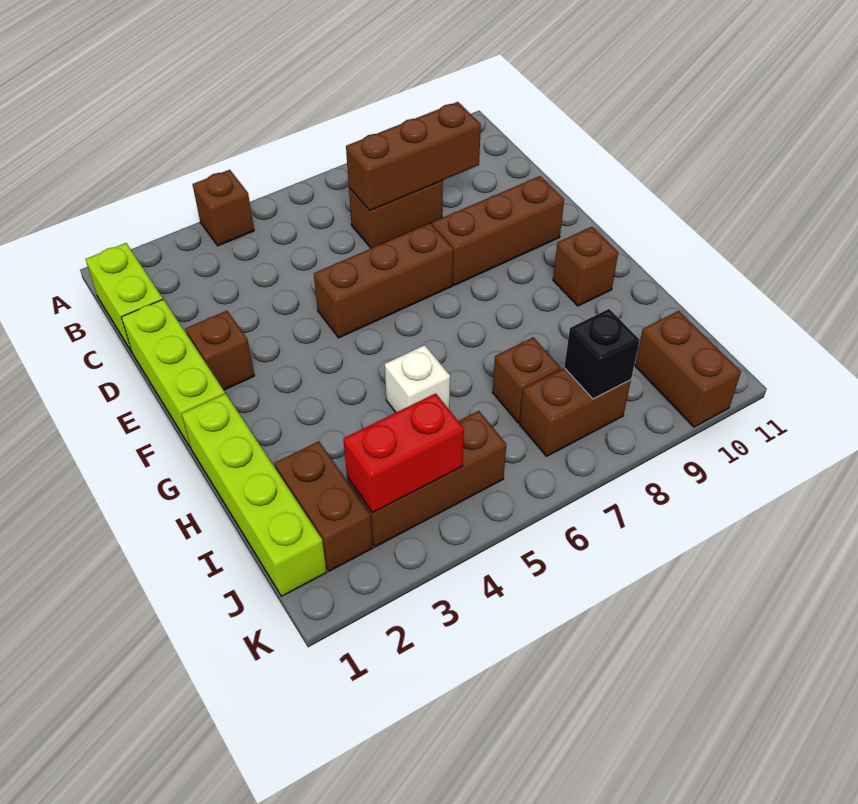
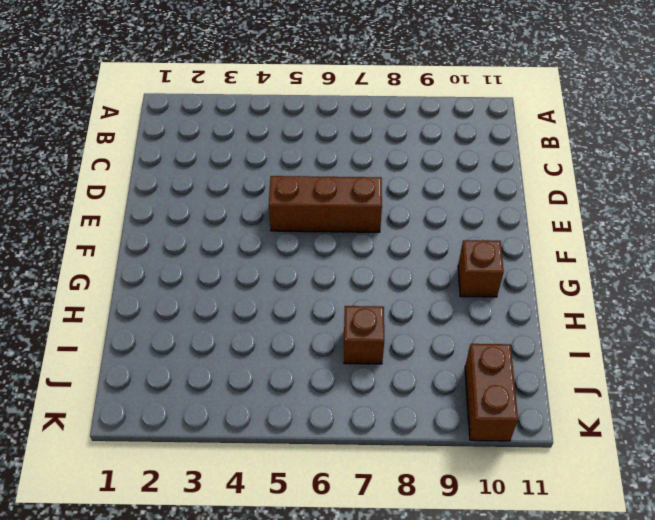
none -> brown brick A4 level 1
none -> lime brick B1:C1 level 1
none -> brown brick C7:C8 level 1

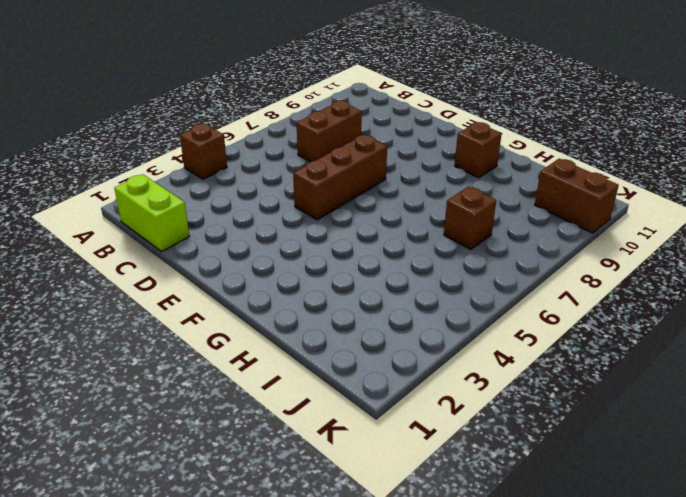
none -> lime brick D1:F1 level 1
none -> brown brick E2 level 1
none -> brown brick E8:E10 level 1

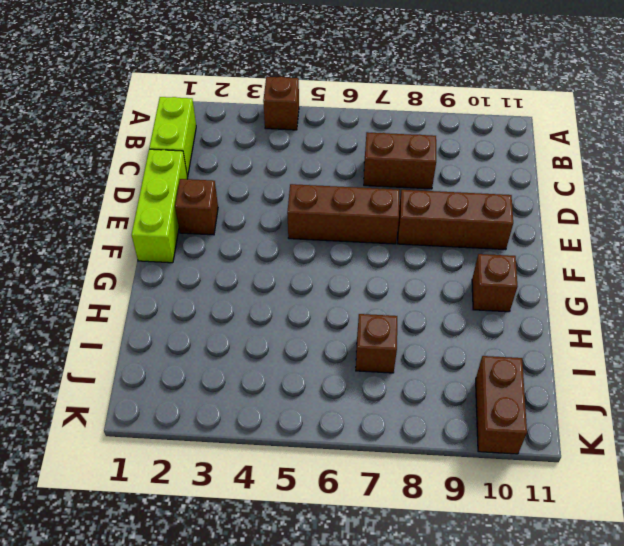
none -> lime brick G1:J1 level 1
none -> white brick H5 level 1
none -> brown brick I2:J2 level 1

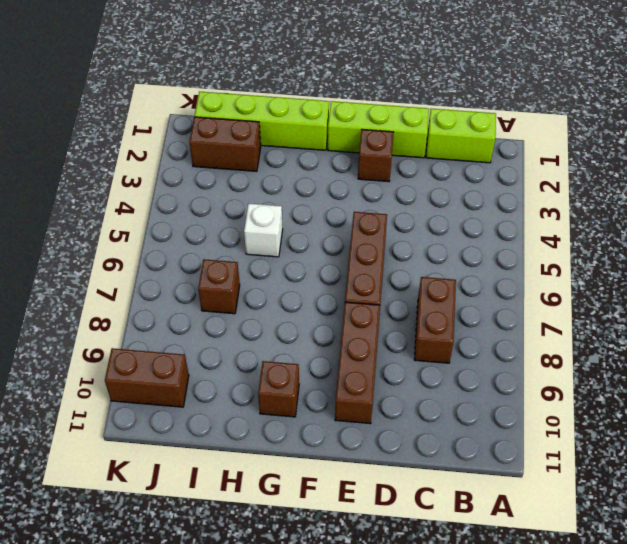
none -> brown brick A4 level 1
none -> brown brick J3:J5 level 1
none -> brown brick J7:J8 level 1

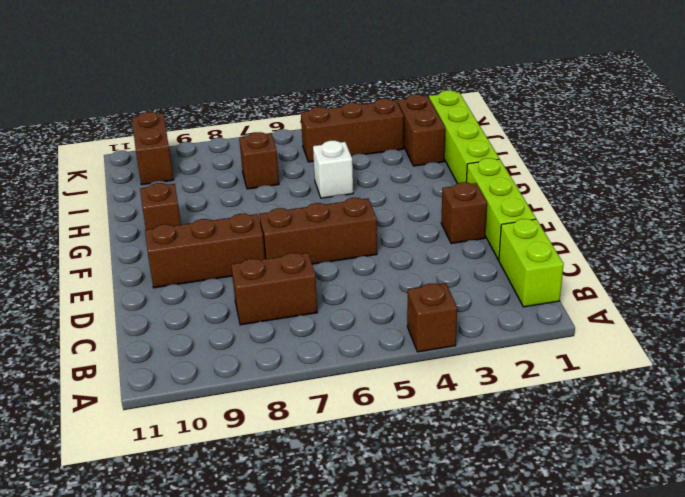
none -> brown brick J7:J8 level 1
none -> brown brick C7:C9 level 2
none -> red brick J3:J4 level 2

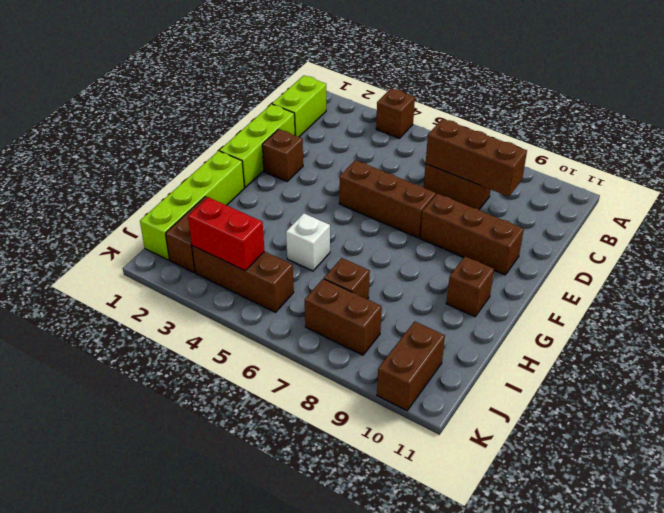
none -> black brick J8 level 2

